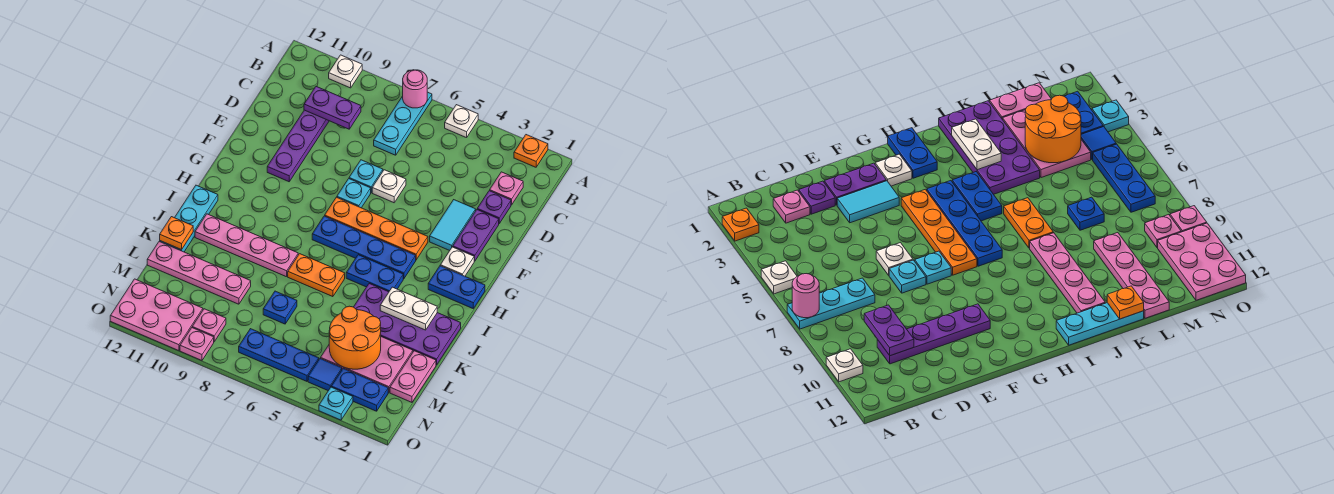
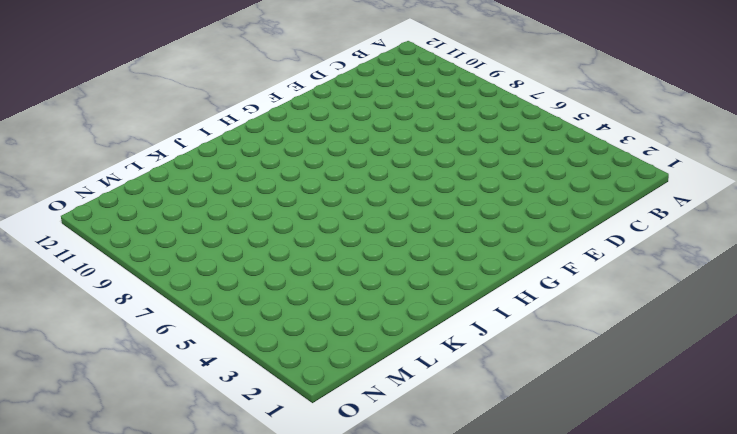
none -> orange plate A2 level 1
none -> white plate A5 level 1
none -> cyan plate A7:C7 level 1
none -> white plate A10 level 1

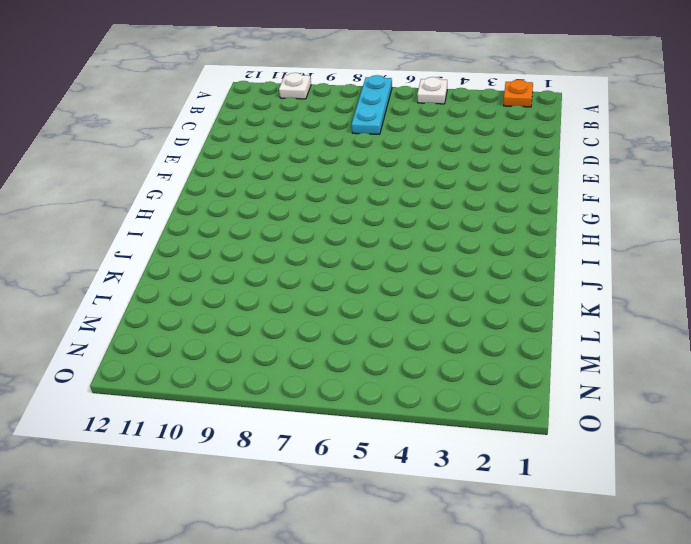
none -> pink plate C2 level 1
none -> purple plate C10:F10 level 1
none -> purple plate D2 level 1
none -> purple plate E2:F2 level 1

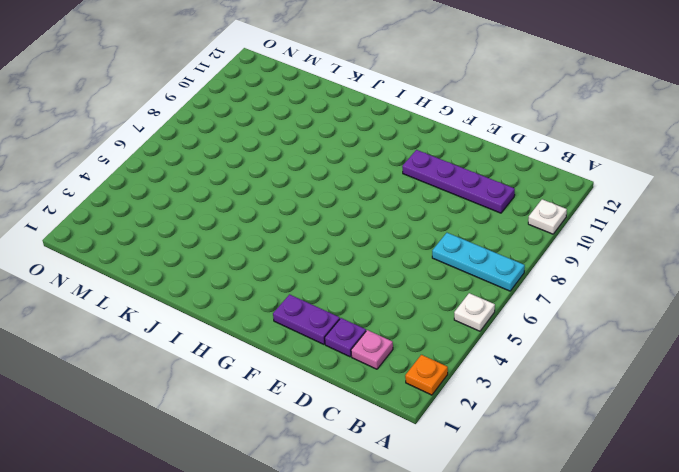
none -> cyan tile E3:F3 level 1
none -> white plate E6 level 1
none -> cyan plate E7 level 1
none -> cyan plate F7 level 1

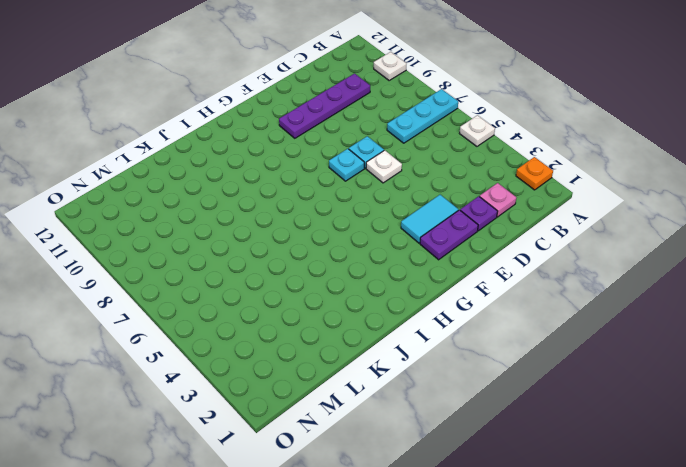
none -> white plate G2 level 1
none -> orange plate G4:G7 level 1
none -> blue plate H1:H2 level 1
none -> blue plate H4:H7 level 1

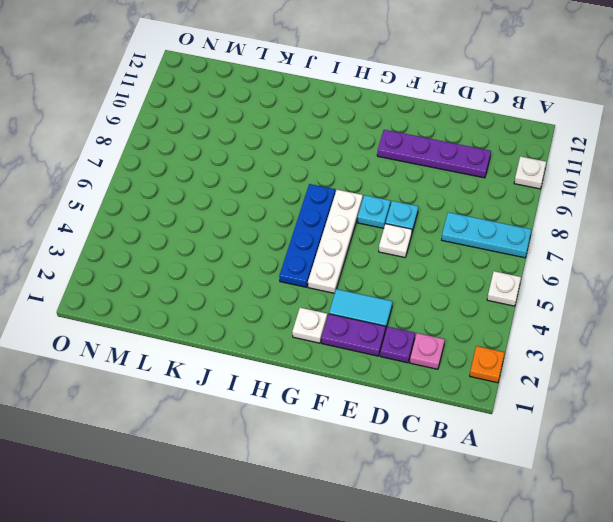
white plate G4:G7 level 1 -> orange plate G4:G7 level 1
none -> blue plate H1:H2 level 1
none -> blue plate I4:I5 level 1
none -> cyan plate I12:K12 level 1
none -> purple plate J1:K4 level 1

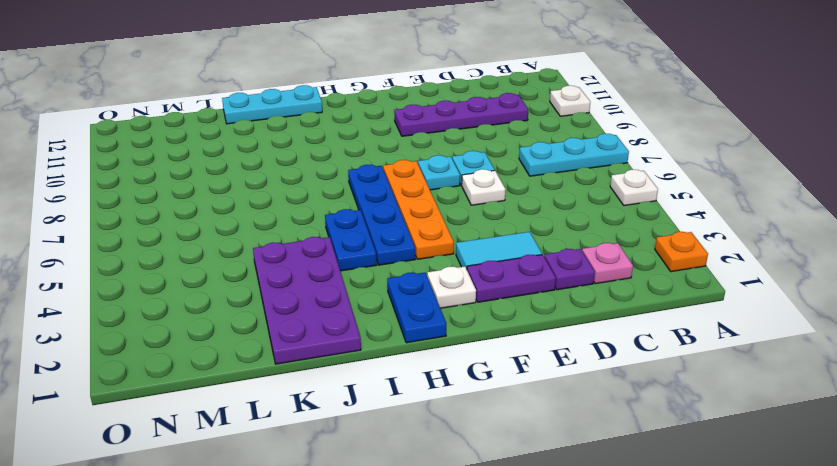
none -> orange plate J6:J7 level 1
none -> pink plate J8:J11 level 1
none -> pink plate L1:M1 level 1
none -> pink plate L2:M4 level 1

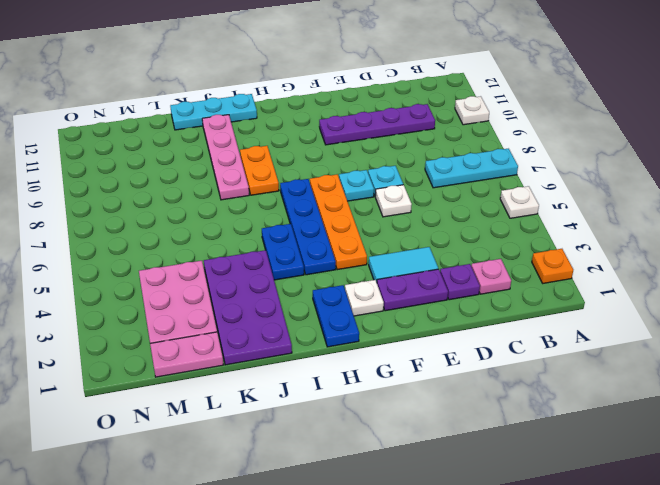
orange plate I8:I9 level 1 -> orange plate J6:J7 level 1
none -> blue plate L7 level 1
none -> pink plate L9:L12 level 1
none -> blue plate N2:N3 level 1
none -> blue tile N4 level 1

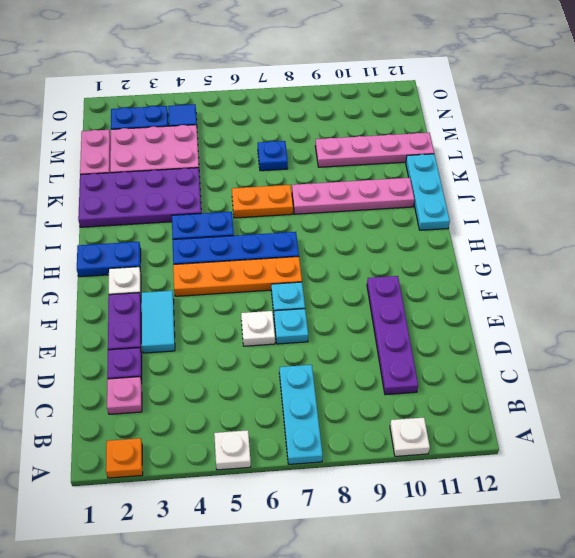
none -> blue plate N5:N7 level 1
none -> pink plate N9 level 1
none -> pink plate N10:O12 level 1
none -> cyan plate O3 level 1

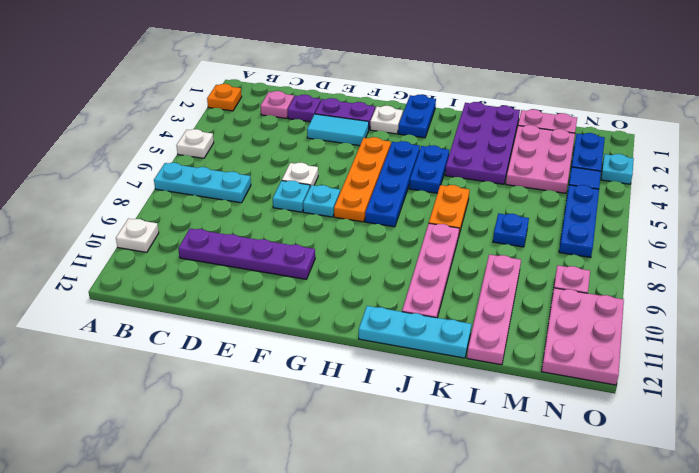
none -> pink plate O9 level 1
none -> pink round brick A7 level 2
none -> purple plate C9:C10 level 2
none -> white plate J2:J3 level 2

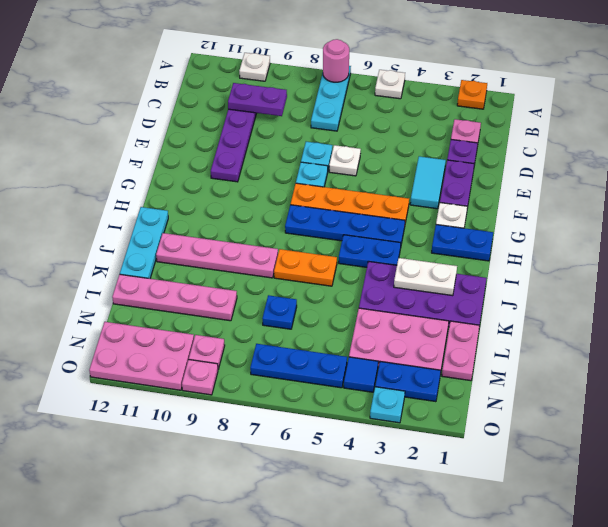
none -> orange plate K12 level 2
none -> orange round brick L3:M4 level 2

